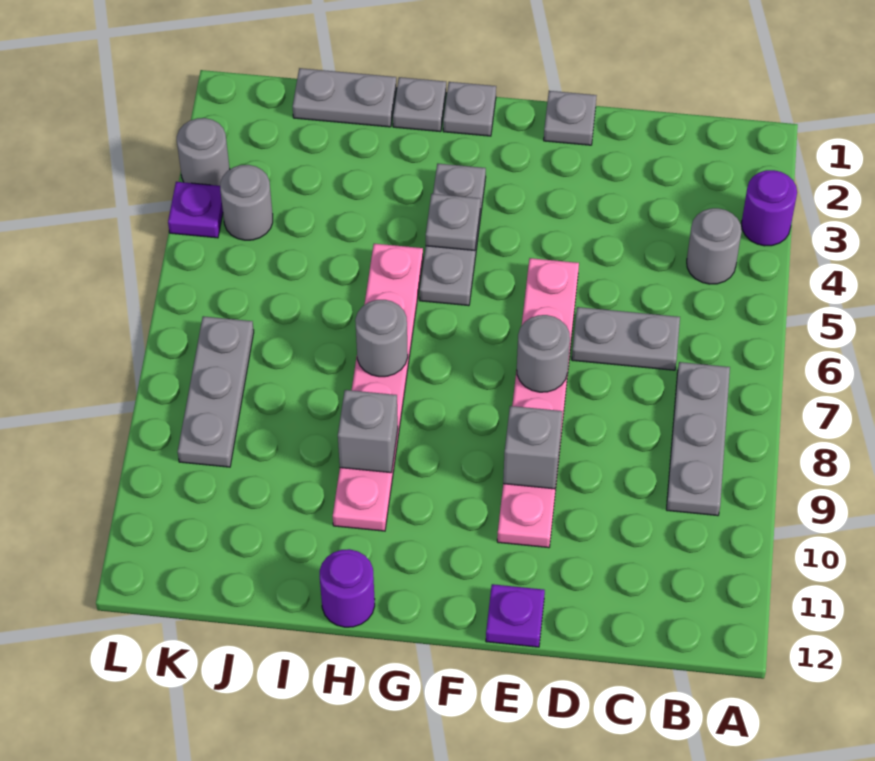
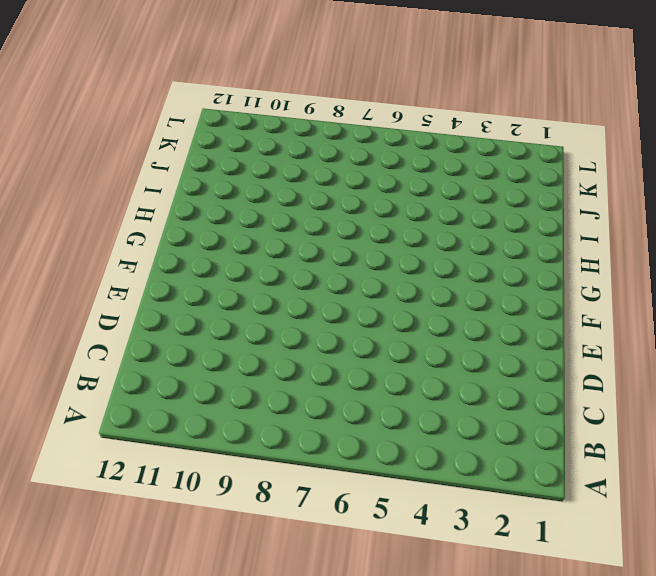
none -> purple round brick A3 level 1
none -> grey round brick B4 level 1
none -> grey plate B7:B9 level 1

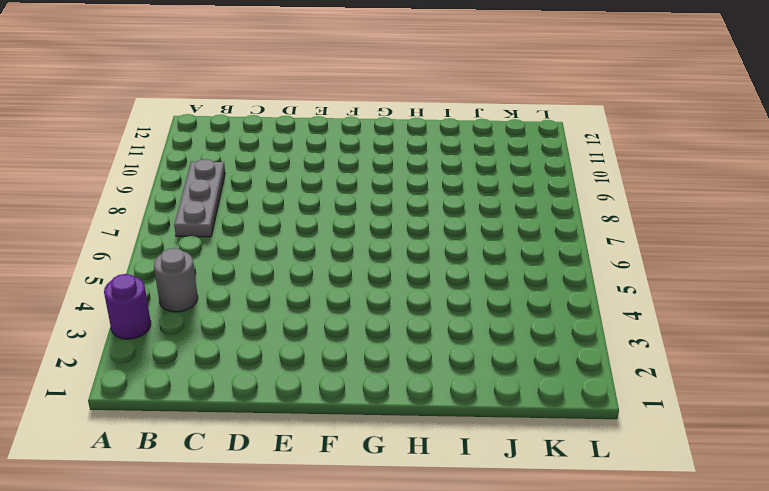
none -> grey plate C6:D6 level 1
none -> grey plate E1 level 1
none -> pink plate E5:E10 level 1

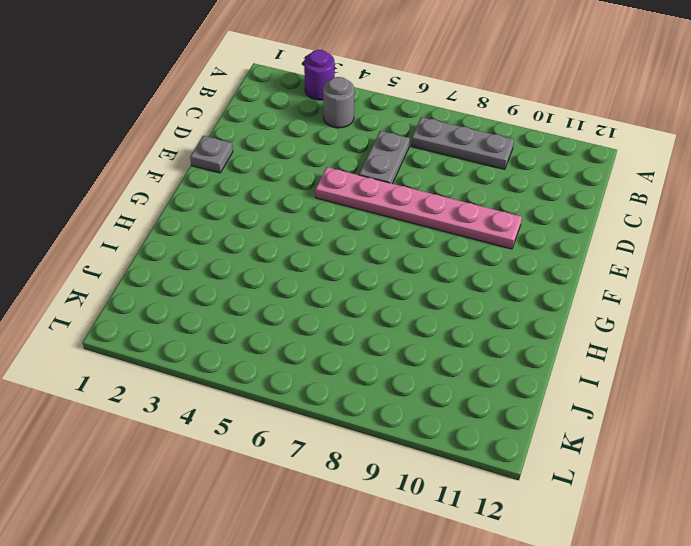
none -> purple plate E12 level 1
none -> grey plate G1 level 1
none -> grey plate G3:G5 level 1

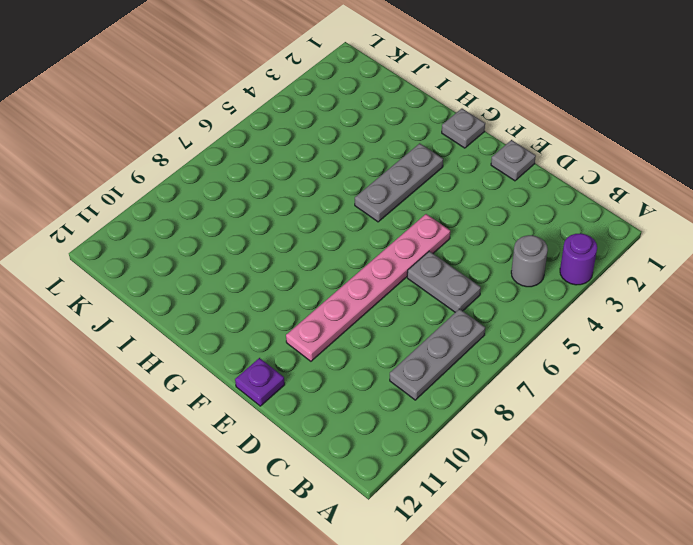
none -> grey plate H1 level 1
none -> pink plate H5:H10 level 1
none -> purple round brick H12 level 1

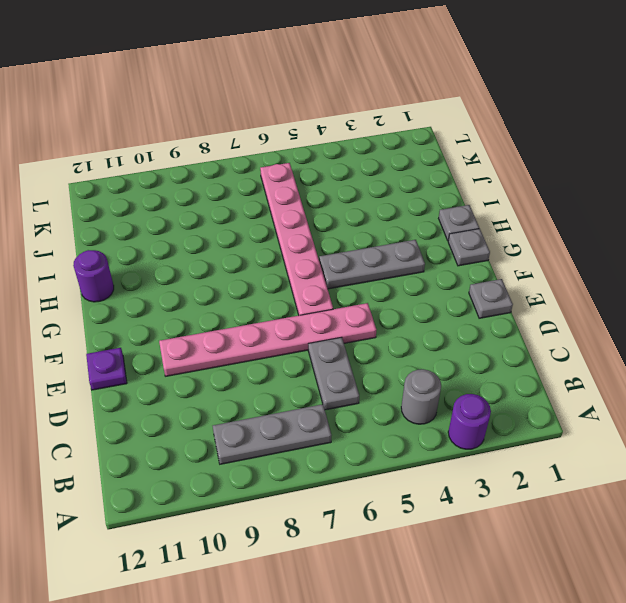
pink plate F6:K6 level 1 -> pink plate H5:H10 level 1
none -> grey plate I1:J1 level 1
none -> grey round brick K4 level 1
none -> grey plate K7:K9 level 1

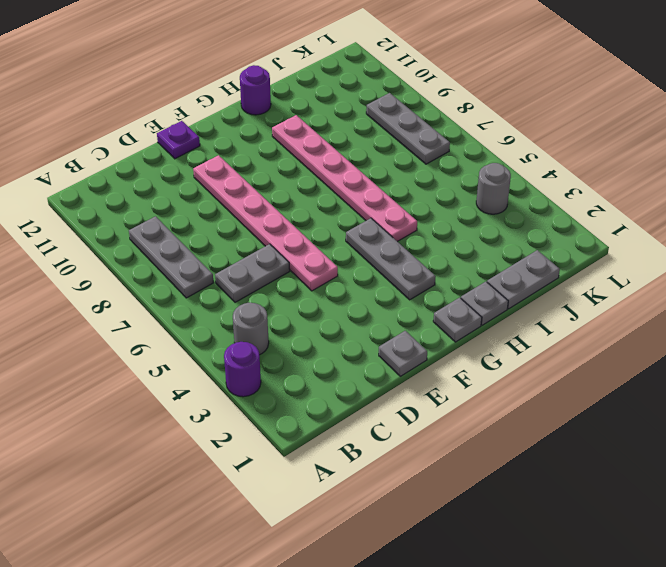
none -> grey round brick L3 level 1
none -> purple plate L4 level 1
none -> grey round brick E7 level 2

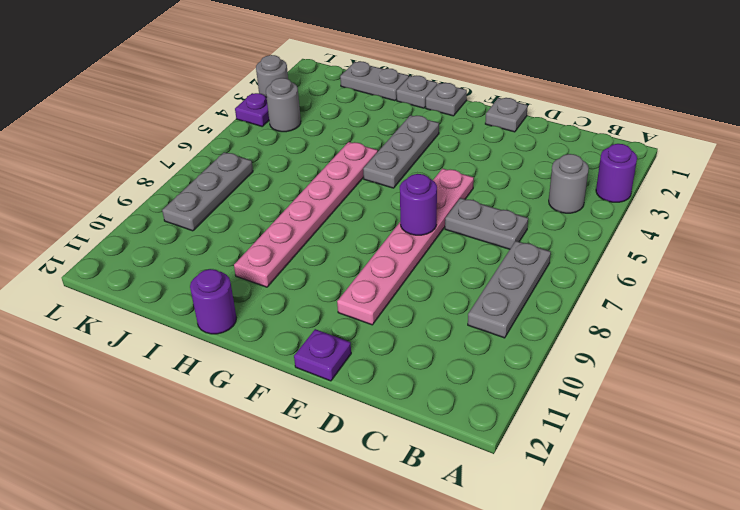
purple round brick E7 level 2 -> grey round brick E7 level 2
none -> grey brick E9 level 2
none -> grey plate G4 level 2
none -> grey round brick H7 level 2

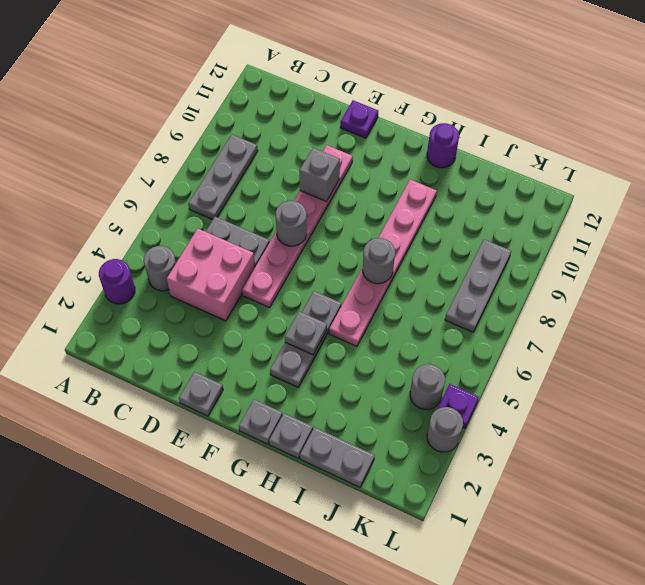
pink brick C4:D5 level 1 -> none
none -> grey brick H9 level 2

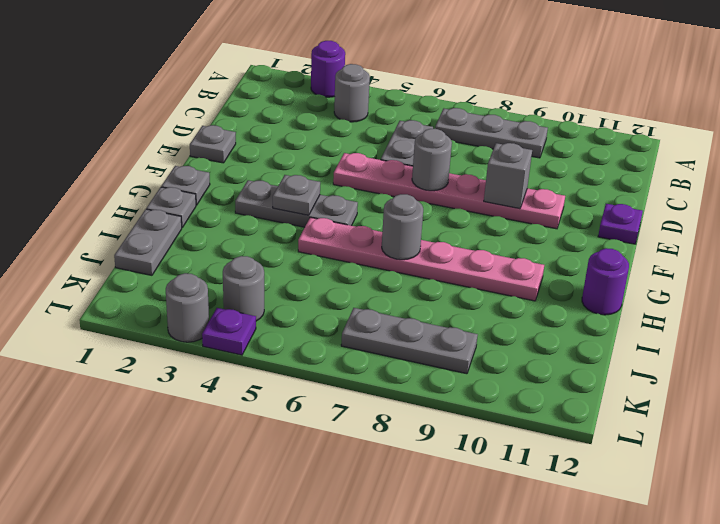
none -> grey brick H9 level 2

